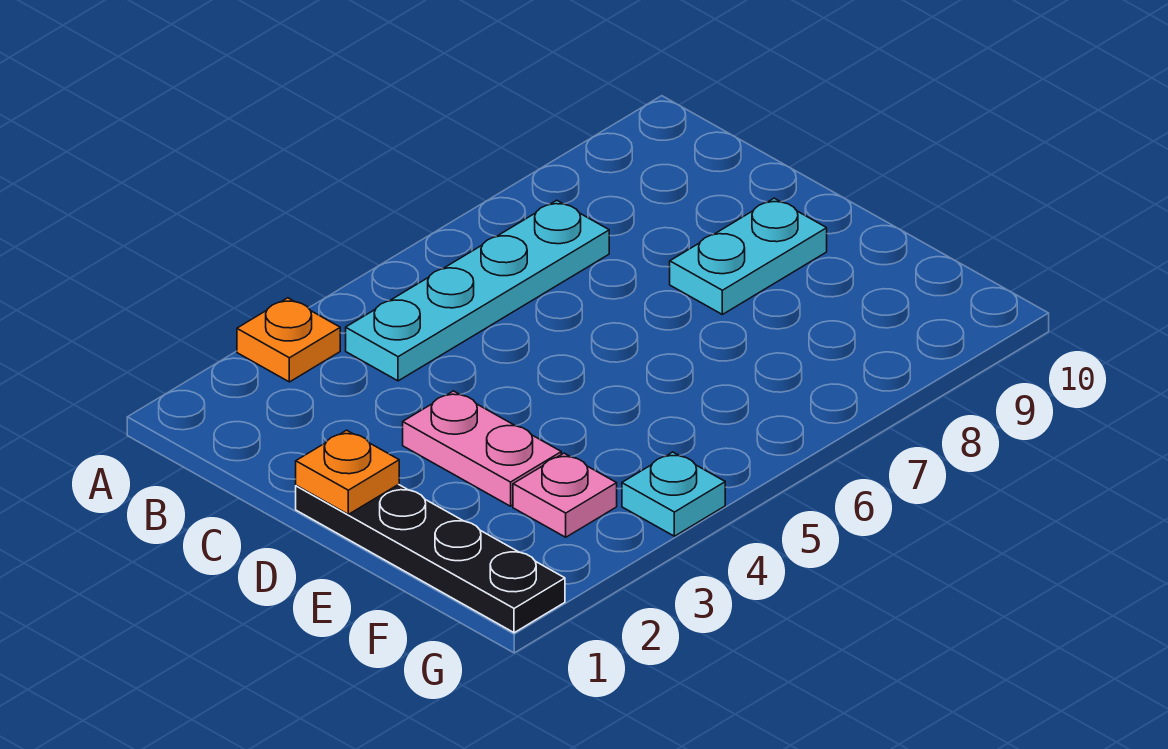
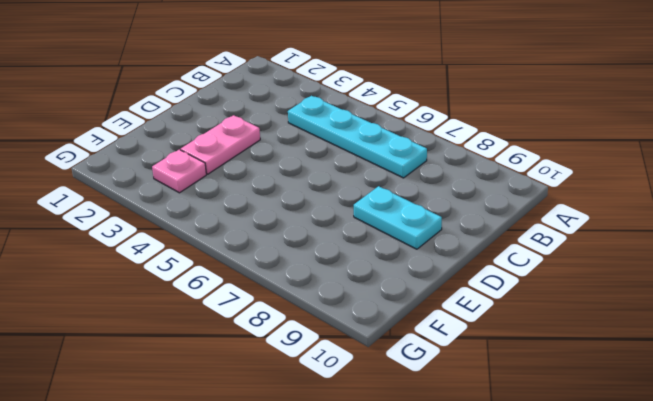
none -> orange plate A3 level 1
none -> black plate D1:G1 level 1

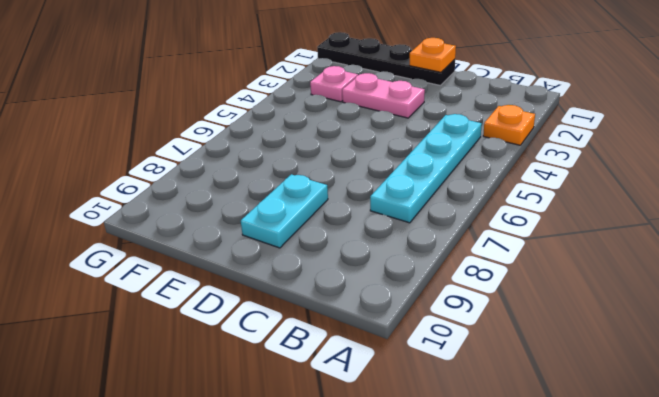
none -> cyan plate G4 level 1

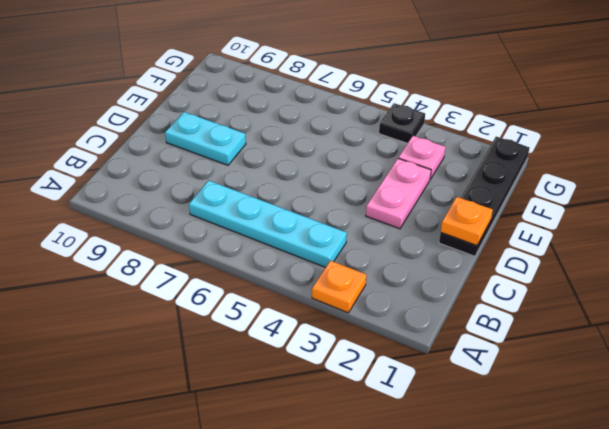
black plate G4 level 1 -> cyan plate G4 level 1

